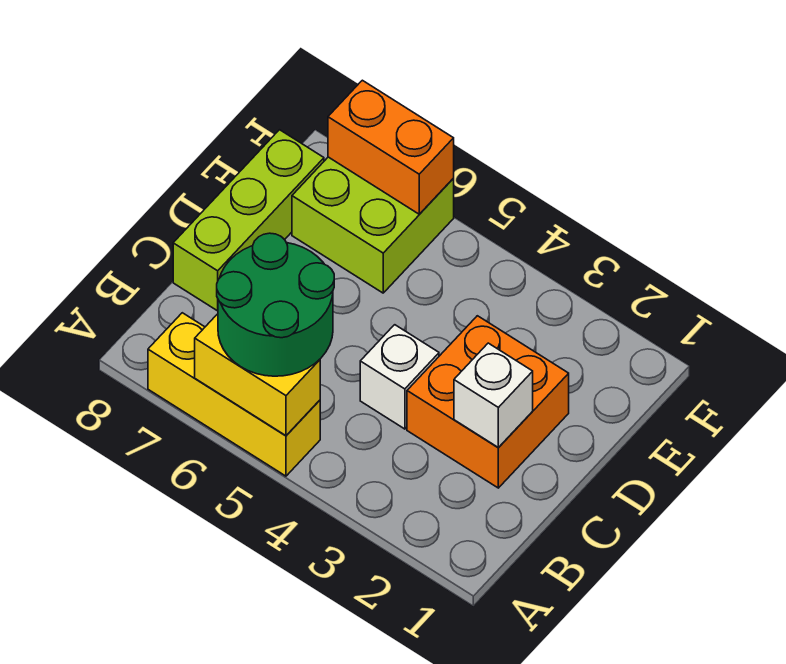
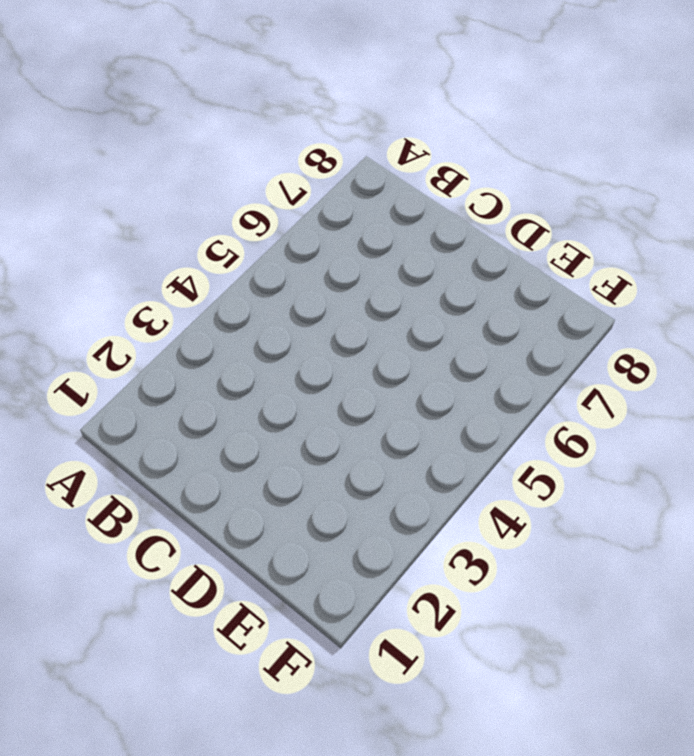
none -> yellow brick A5:A7 level 1
none -> orange brick C2:D3 level 1

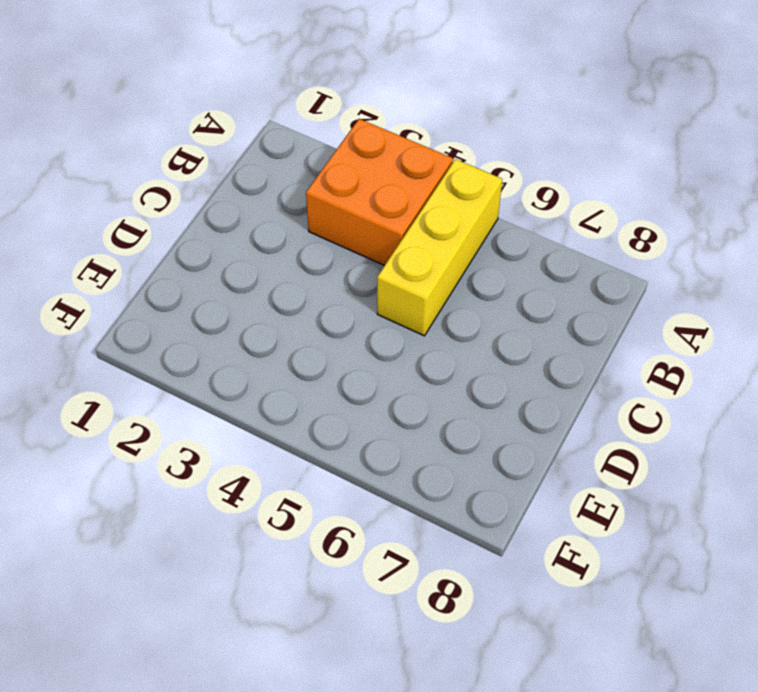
orange brick A3:B4 level 1 -> orange brick C2:D3 level 1
yellow brick A5:C5 level 1 -> yellow brick A5:A7 level 1
none -> white brick C4 level 1
none -> lime brick C8:E8 level 1

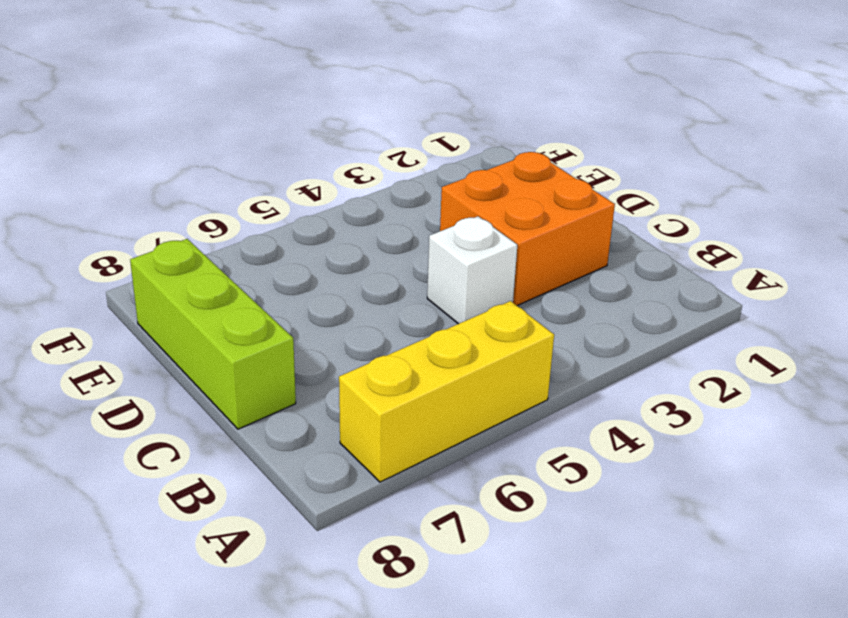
none -> lime brick E6:F7 level 1
none -> yellow brick A5:A6 level 2

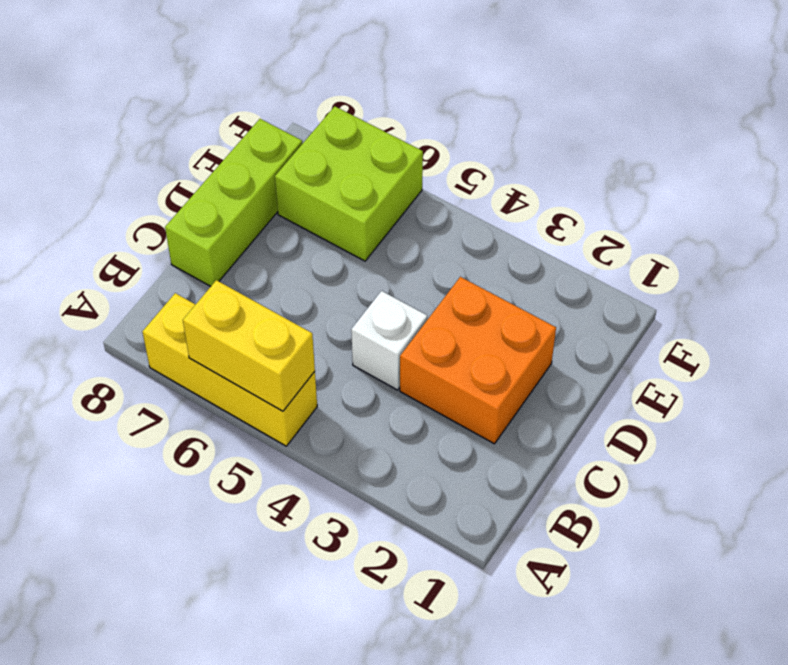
none -> white brick C2 level 2
none -> orange brick F6:F7 level 2

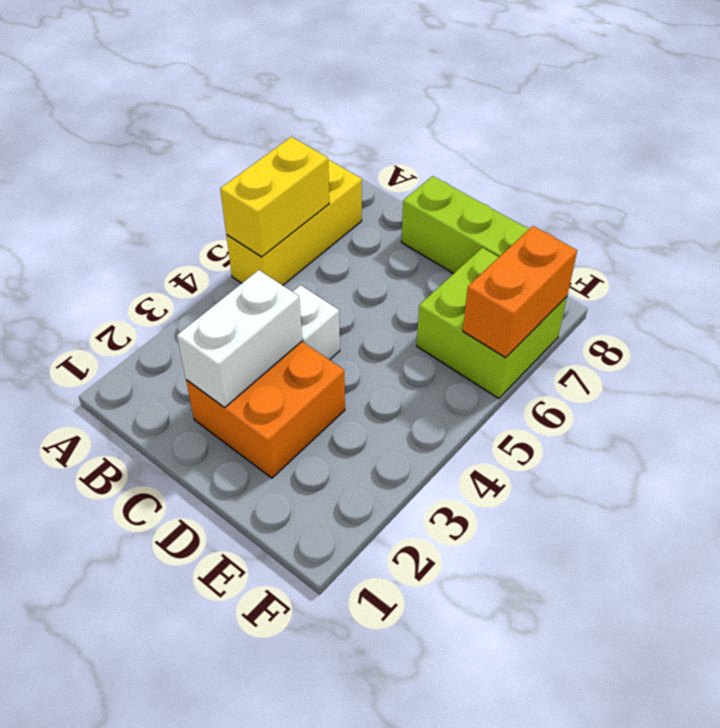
white brick C2:C3 level 2 -> white brick C2 level 2
none -> green round brick A5:B6 level 3

